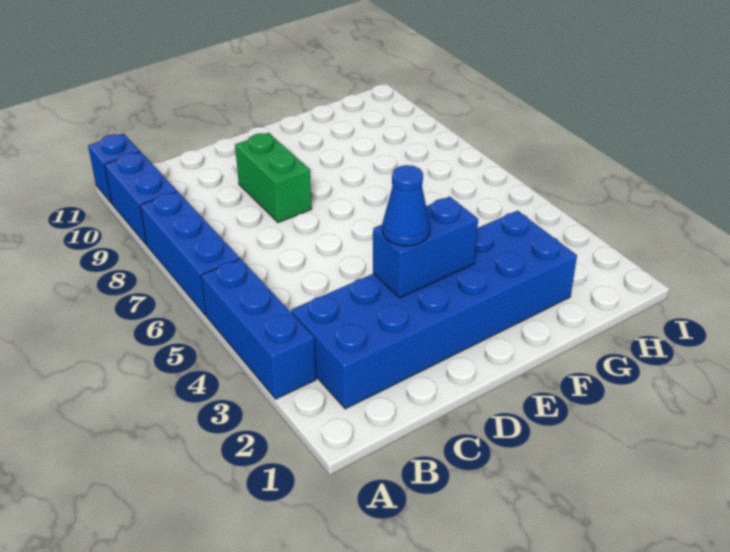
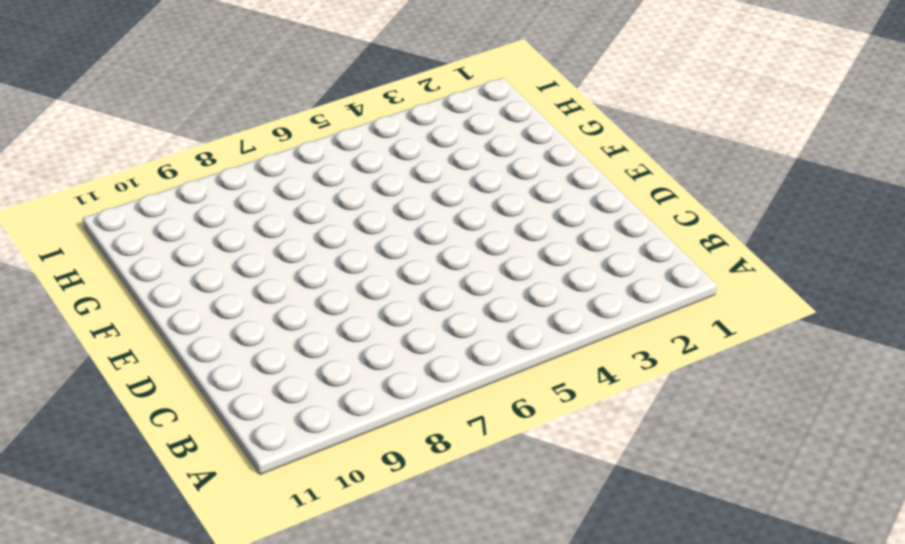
none -> blue brick A3:A5 level 1
none -> blue brick A6:A8 level 1

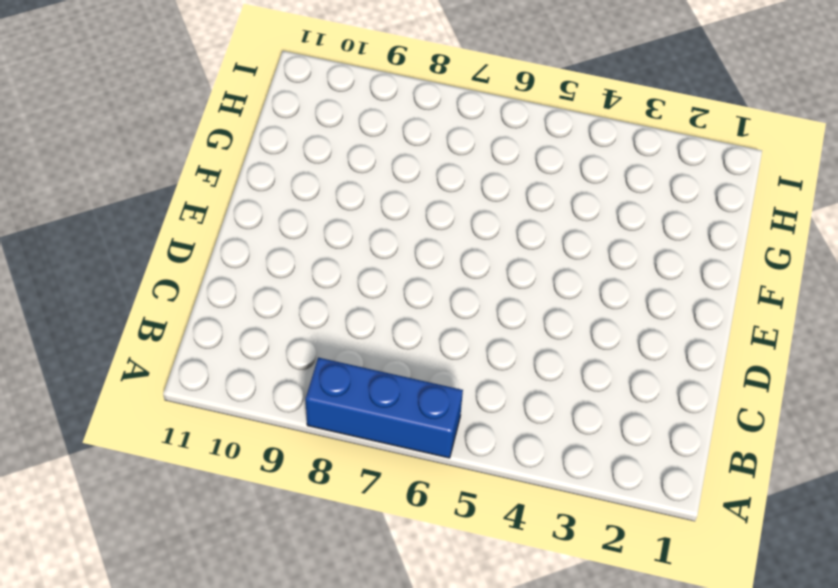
none -> blue brick A3:A5 level 1
none -> blue brick A9:A10 level 1

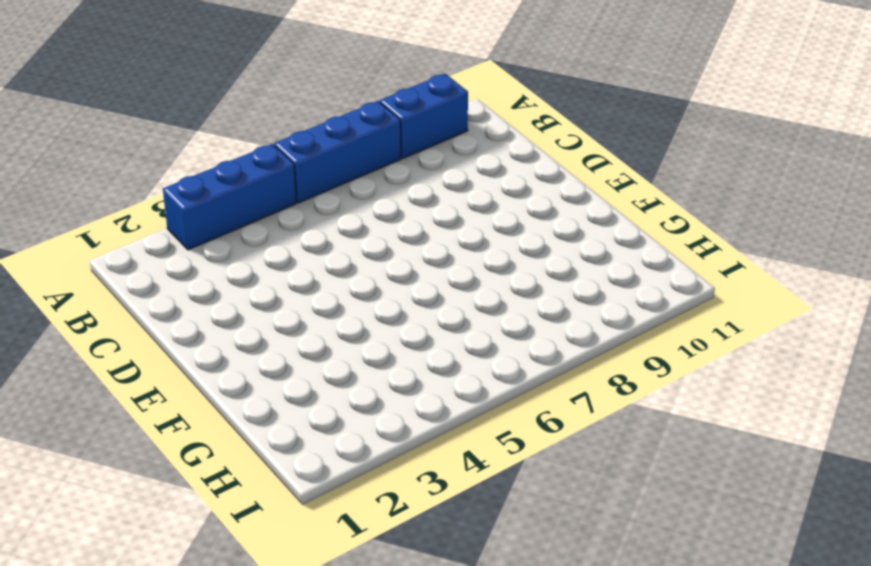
none -> blue brick A11 level 1
none -> blue brick B2:G3 level 1

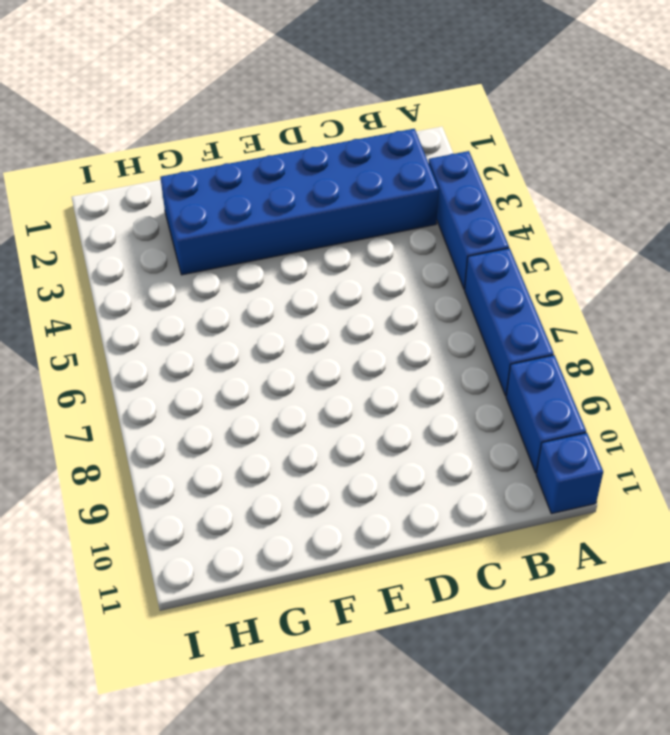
none -> green brick D8:D9 level 1
none -> blue brick D3:E3 level 2

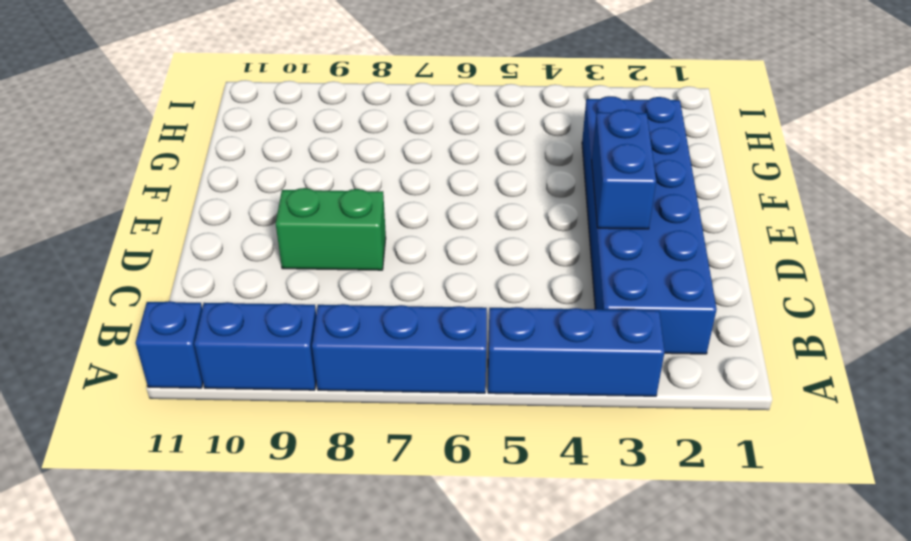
none -> blue cone D3 level 3

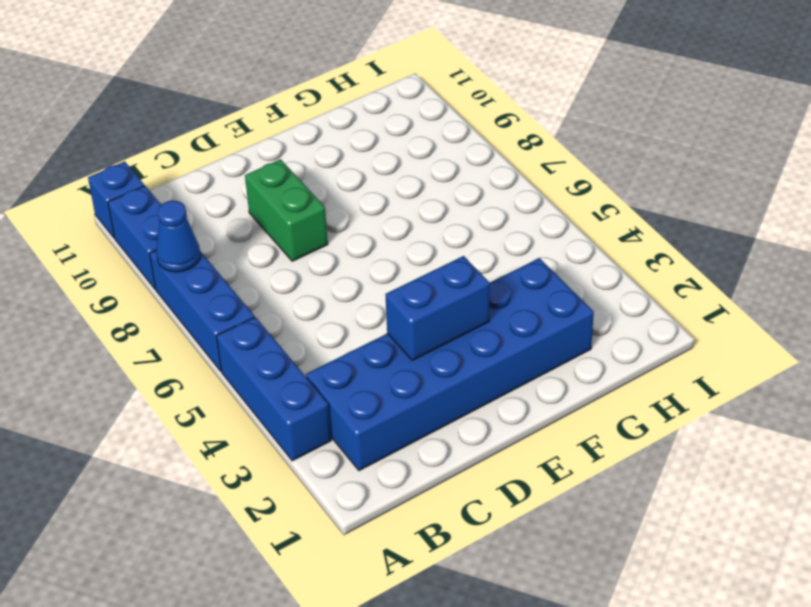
blue cone A8 level 2 -> blue cone D3 level 3

